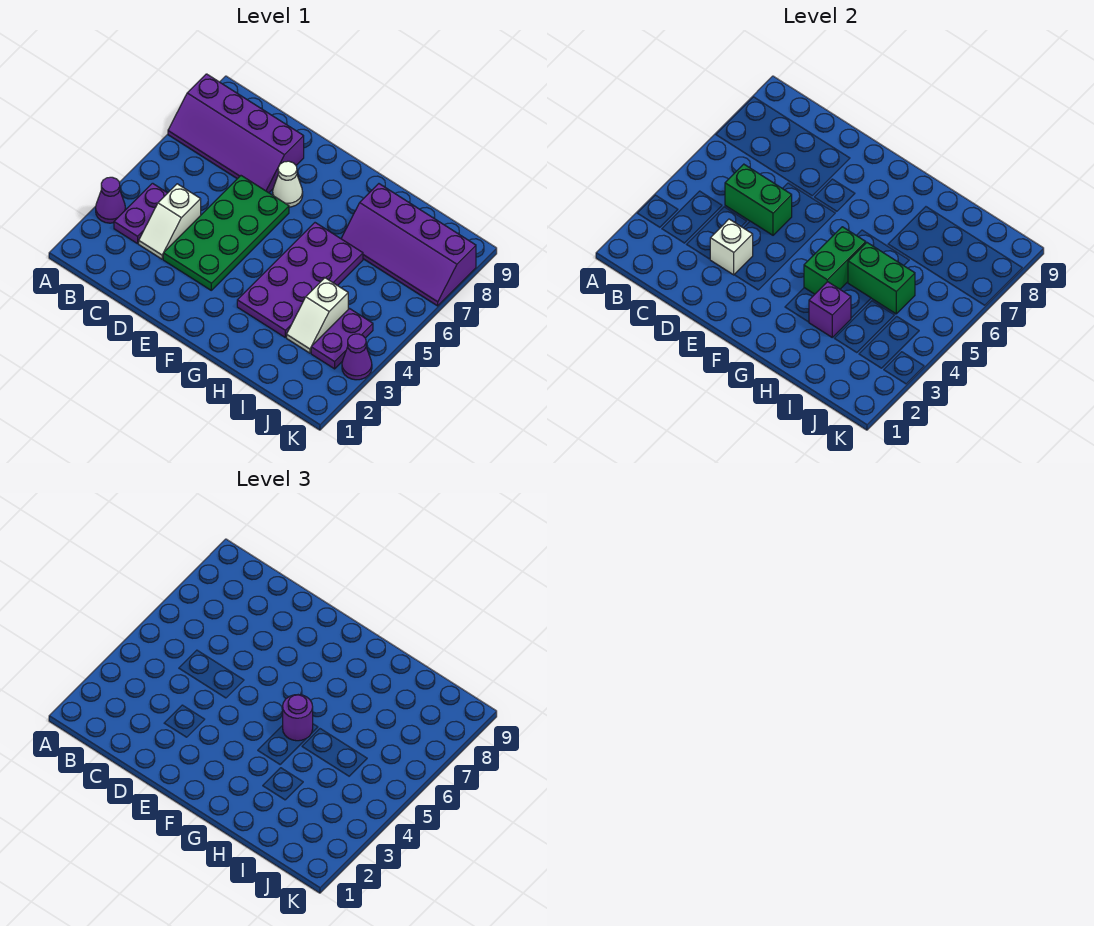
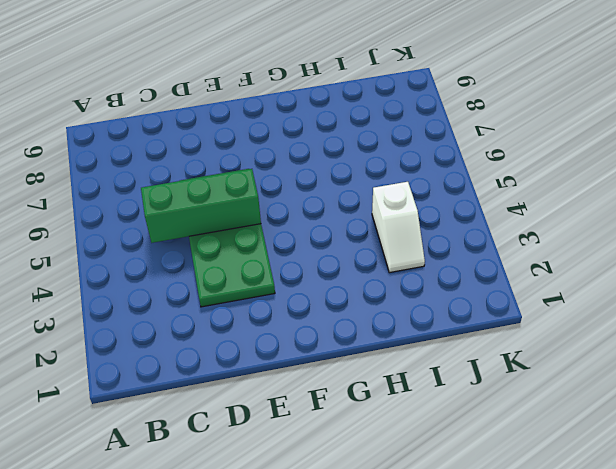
green brick C5:E5 level 2 -> green brick C5:D5 level 2
none -> purple cone A3 level 1
none -> purple slope A7:D8 level 1 top 8
none -> purple plate B3:B4 level 1

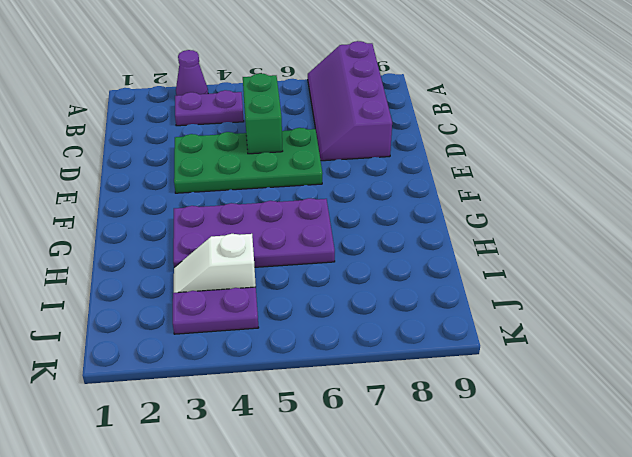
none -> white slope C3:C4 level 1 top 4
none -> white cone E7 level 1
none -> purple slope H7:K8 level 1 top 8

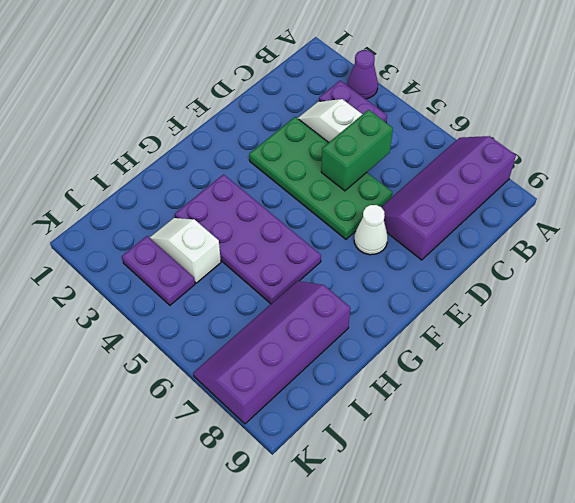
none -> purple cone K3 level 1
none -> white brick D3 level 2
none -> green brick G4:G5 level 2

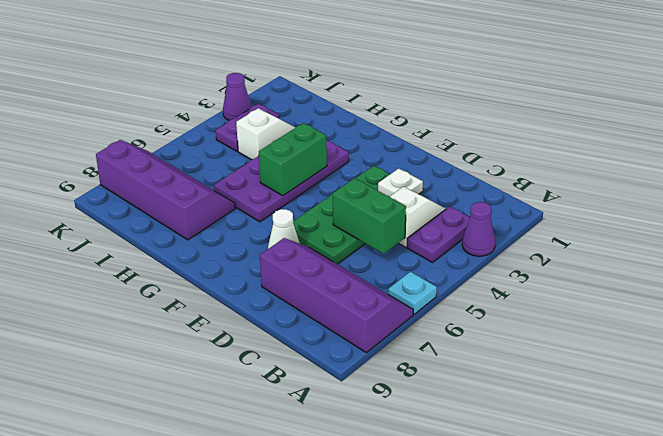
cyan plate A6 level 1 -> none
white plate D3 level 2 -> white brick D3 level 2
none -> purple brick H3 level 2
none -> green brick H5:I5 level 2
none -> purple round brick G5 level 3

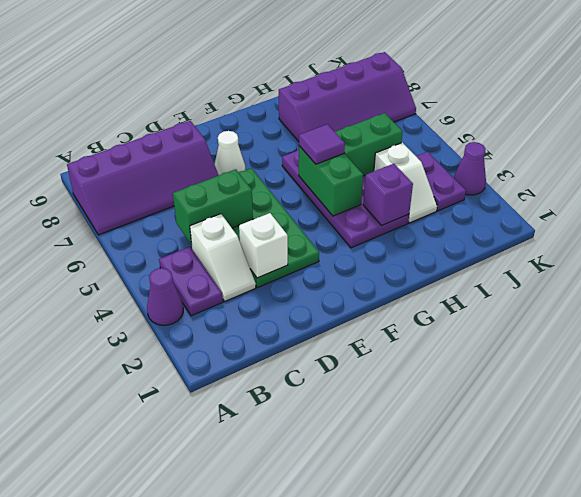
purple tile G5 level 3 -> purple round brick G5 level 3

